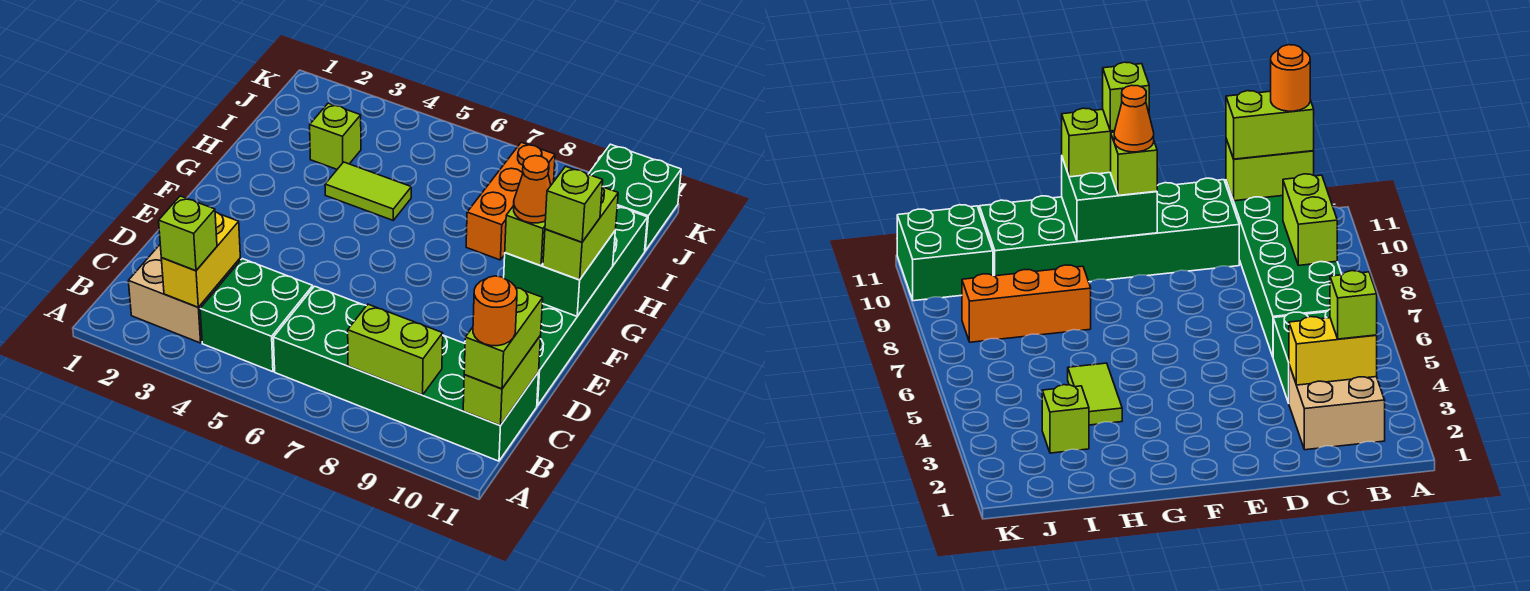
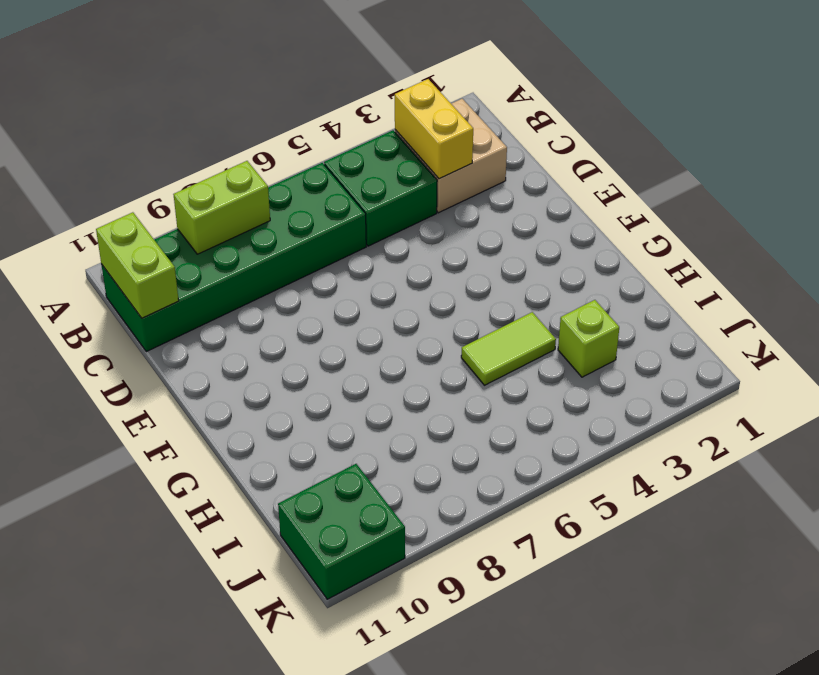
none -> green brick D10:I11 level 1
none -> orange brick H8:J8 level 1
none -> green brick F10:G11 level 2

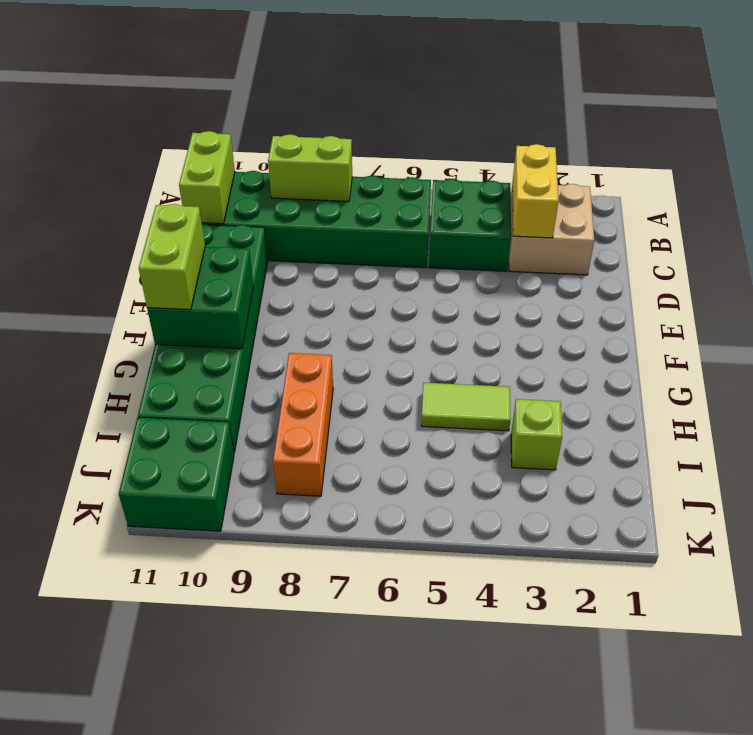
none -> lime brick B3 level 3
none -> lime brick B11:C11 level 3
none -> lime brick F10 level 3

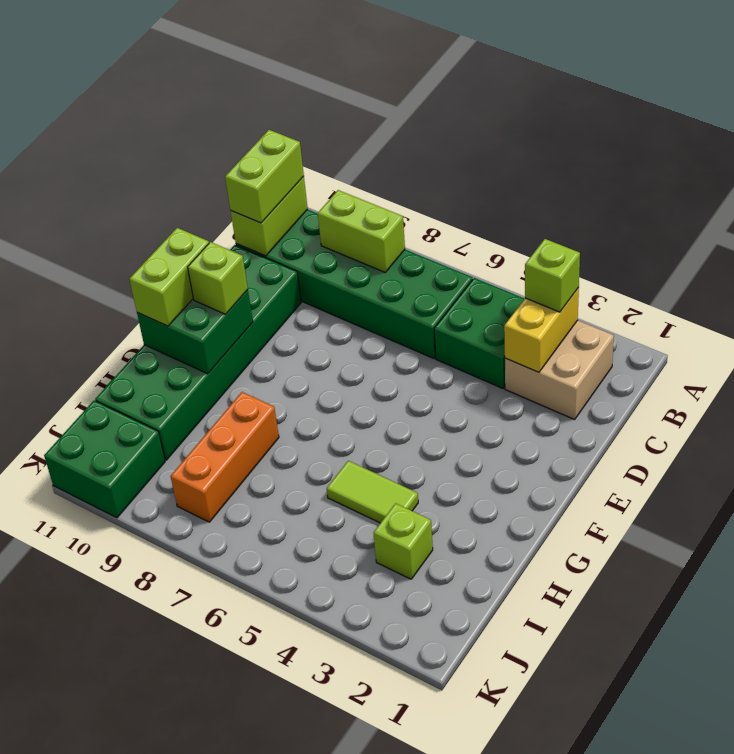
none -> orange round brick B11 level 4
none -> orange cone F10 level 4
none -> lime brick F11 level 4

